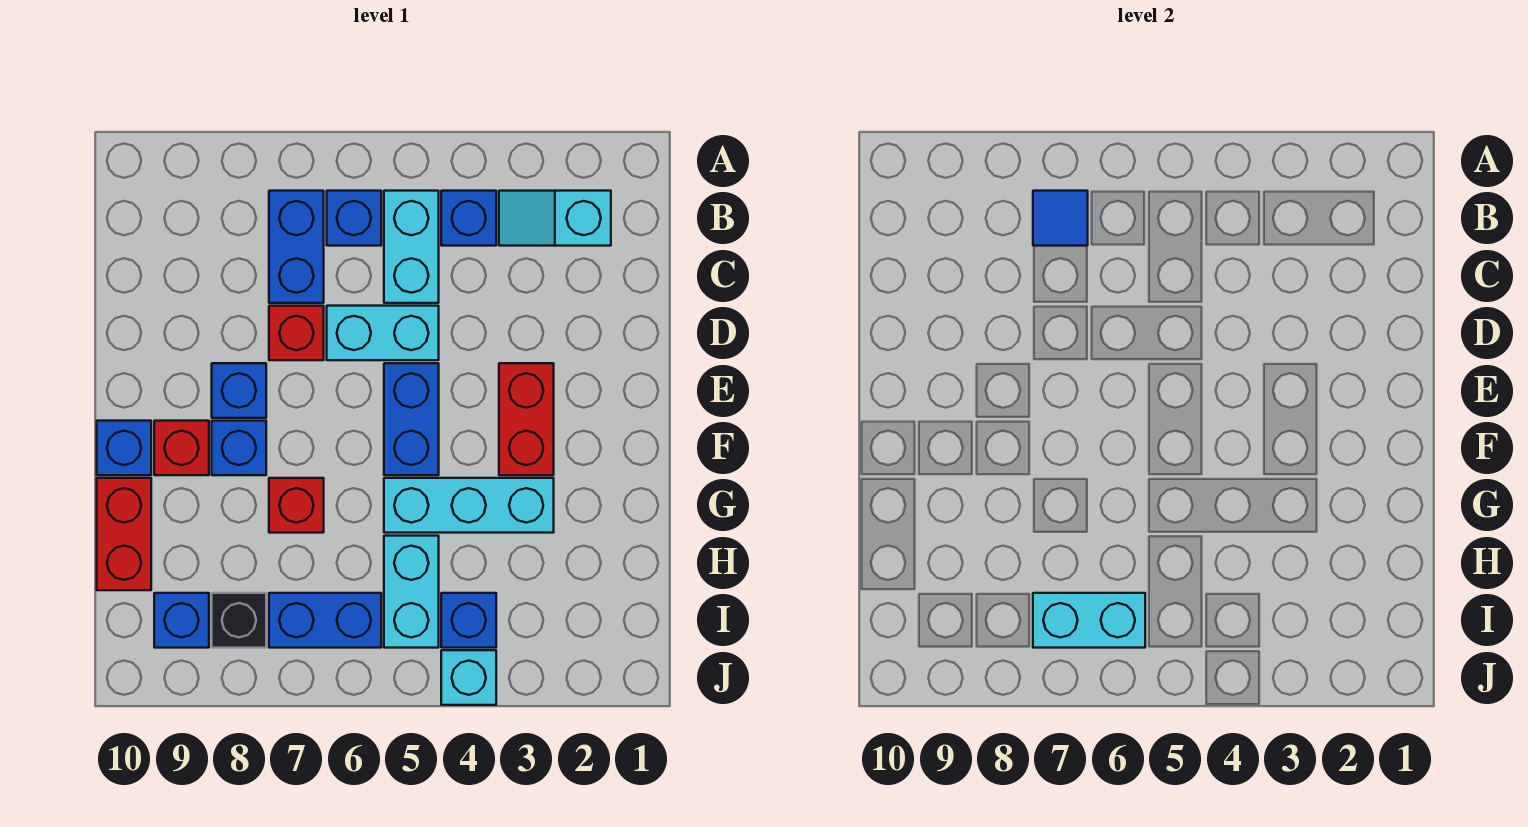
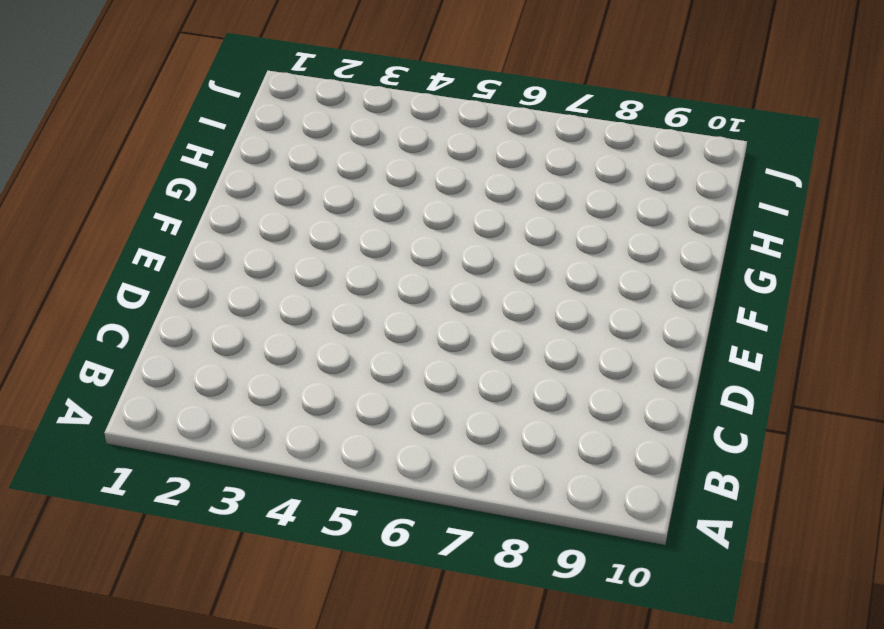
none -> cyan slope B2:B3 level 1 top 2
none -> blue brick B4 level 1
none -> cyan brick B5:C5 level 1

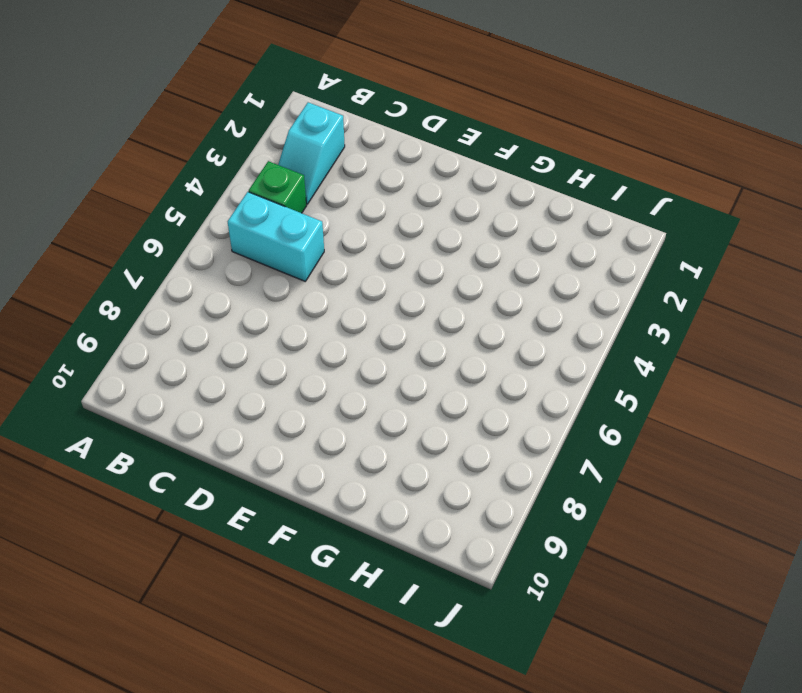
green brick B4 level 1 -> blue brick B4 level 1
none -> blue brick B6 level 1
none -> blue brick B7:C7 level 1
none -> cyan brick D5:D6 level 1

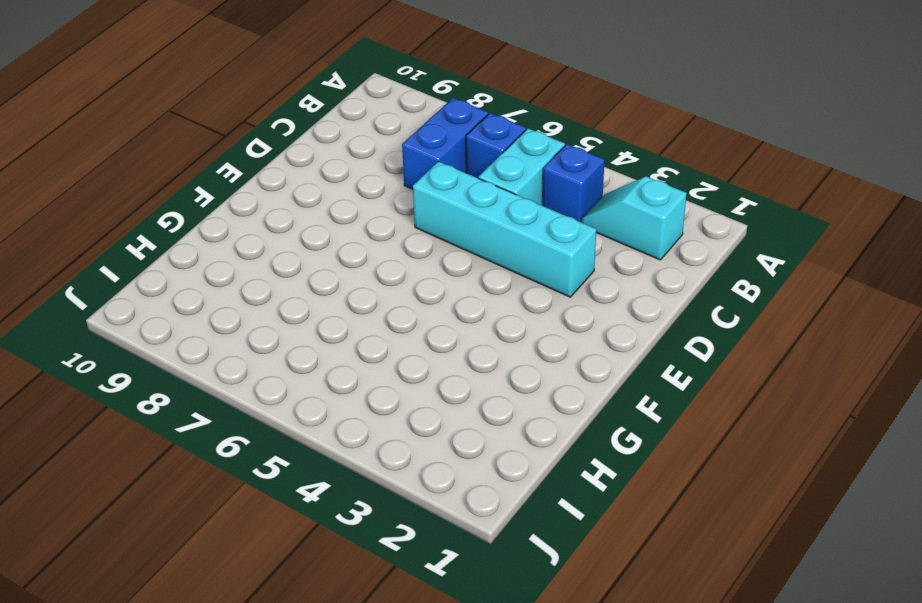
cyan brick D3:D6 level 1 -> cyan brick D5:D6 level 1
none -> red brick D7 level 1
none -> red brick E3:F3 level 1
none -> blue brick E5:F5 level 1

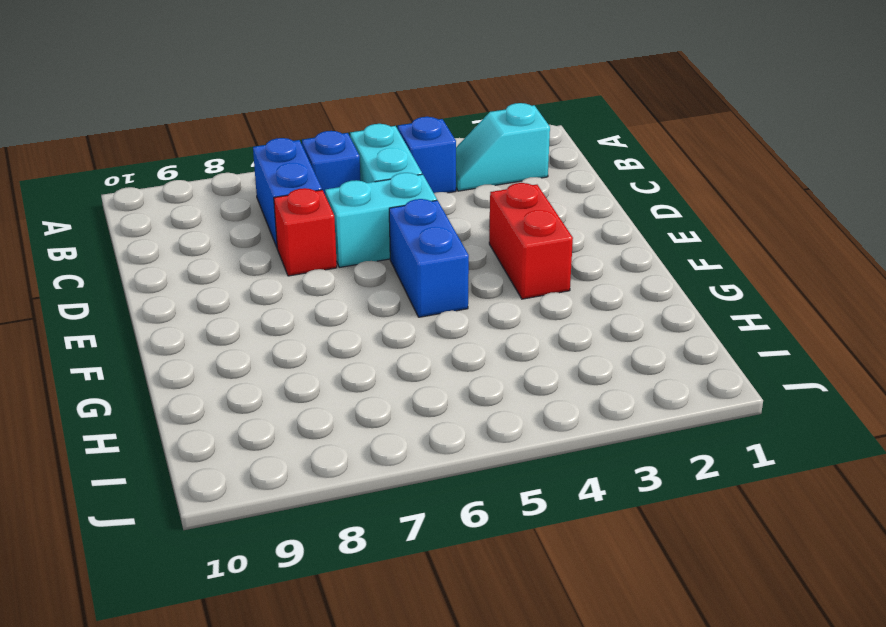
none -> blue brick E8 level 1
none -> blue brick F8 level 1
none -> red brick F9 level 1

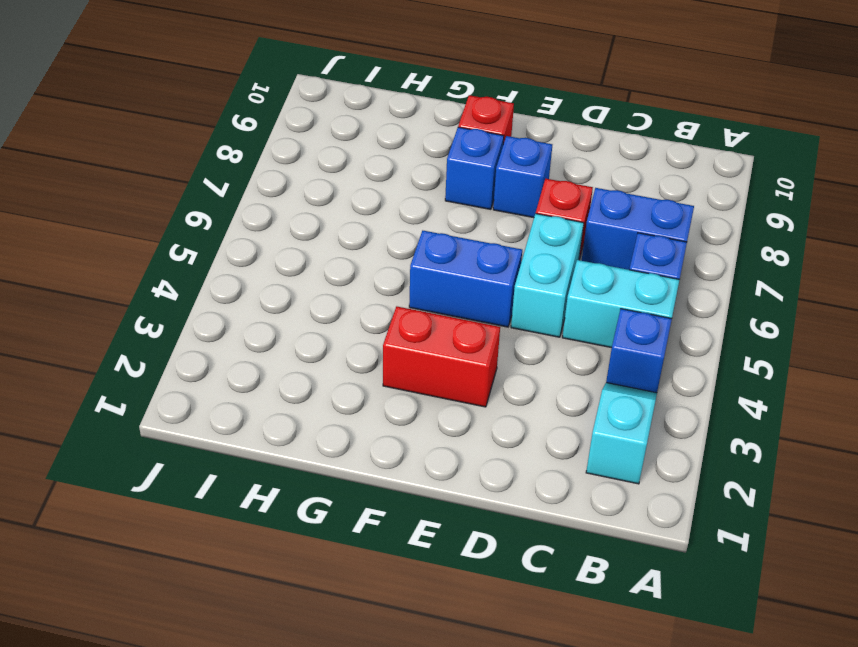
none -> blue brick F10 level 1
none -> cyan brick G3:G5 level 1
none -> red brick G7 level 1

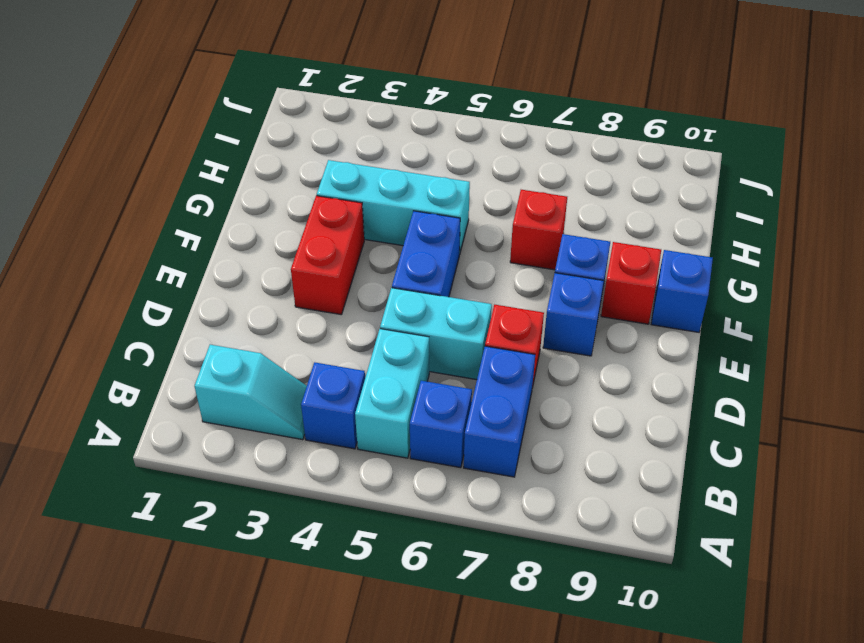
none -> red brick G10:H10 level 1
none -> cyan brick H5:I5 level 1
none -> blue brick I4 level 1

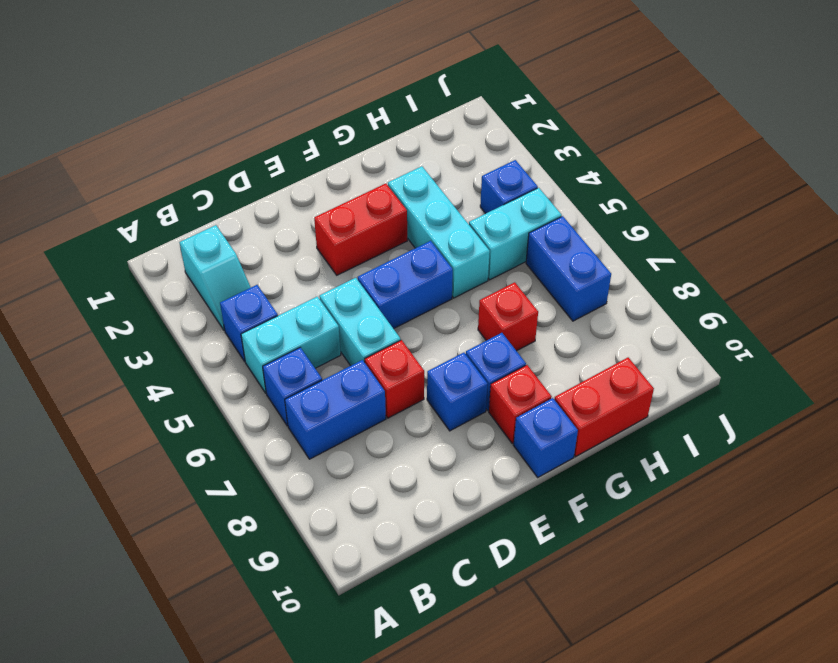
none -> black brick I8 level 1
none -> blue brick I9 level 1
none -> cyan brick J4 level 1

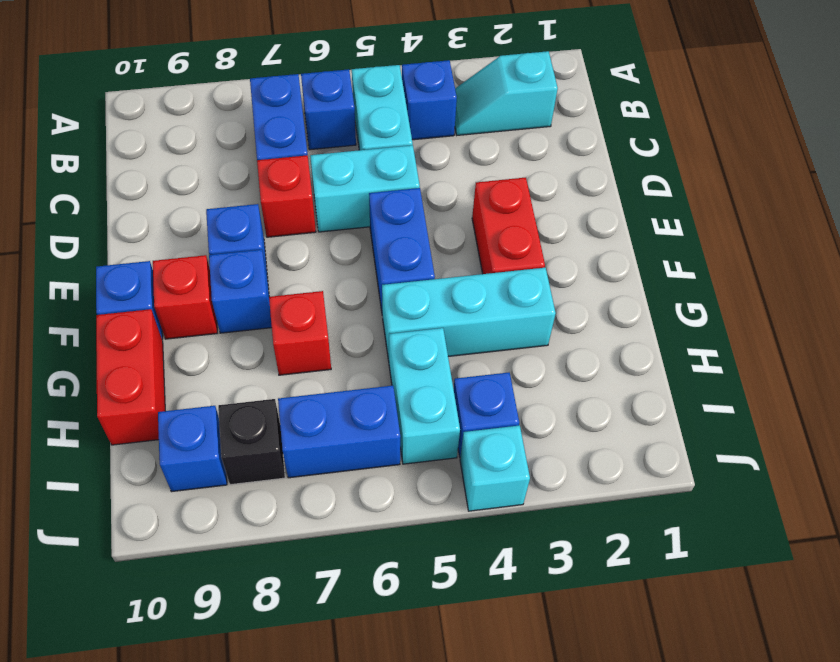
none -> blue tile B7 level 2
none -> cyan brick I6:I7 level 2

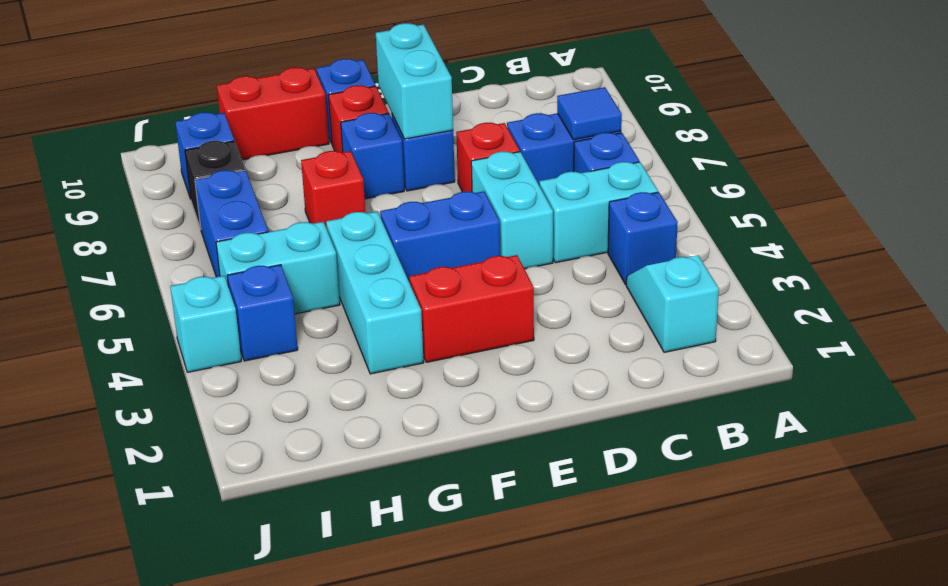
cyan brick E8:E9 level 2 -> cyan brick I6:I7 level 2

